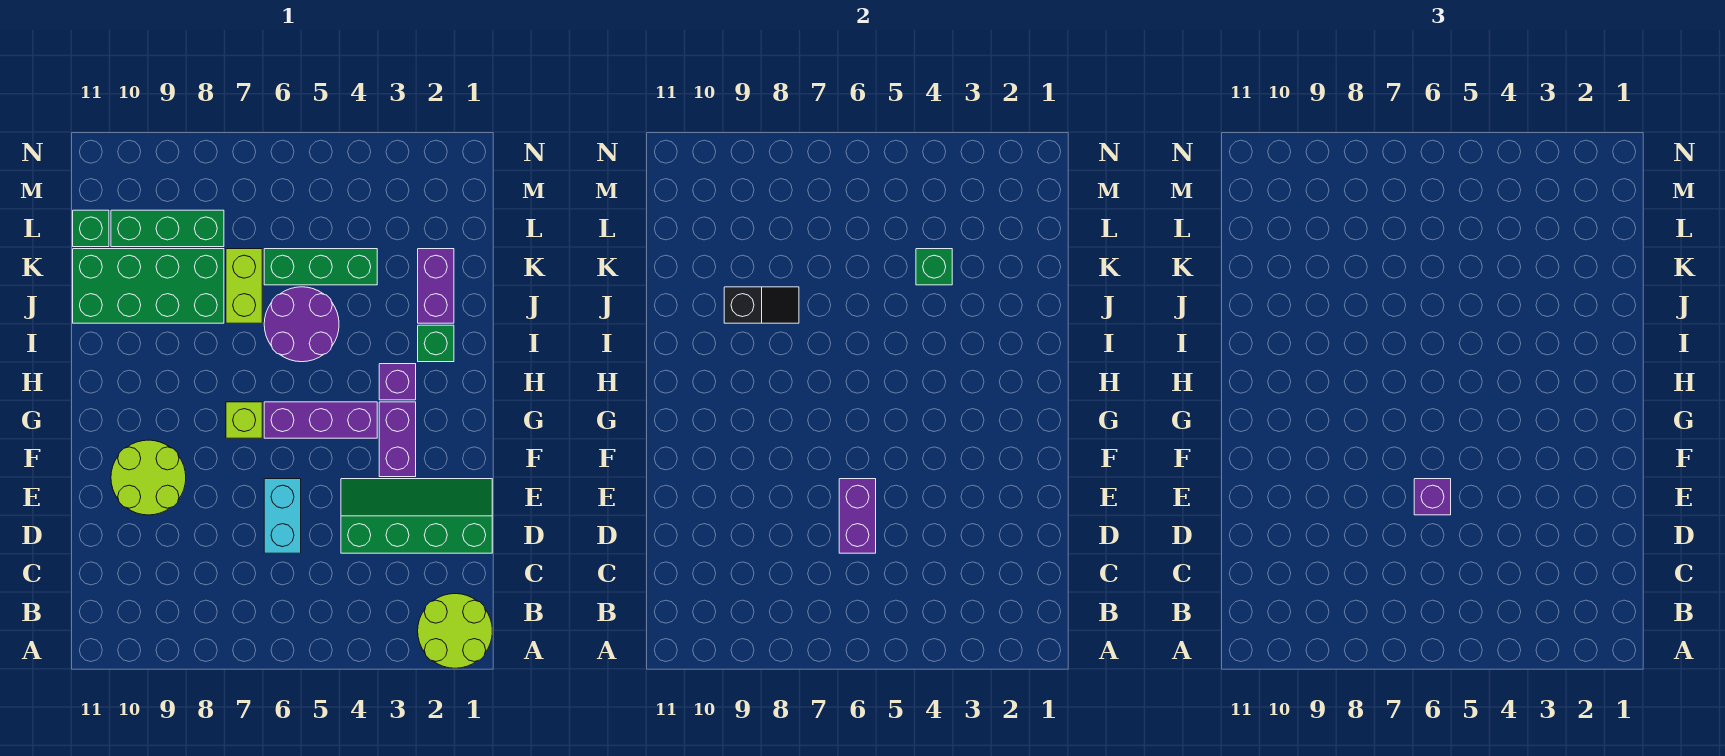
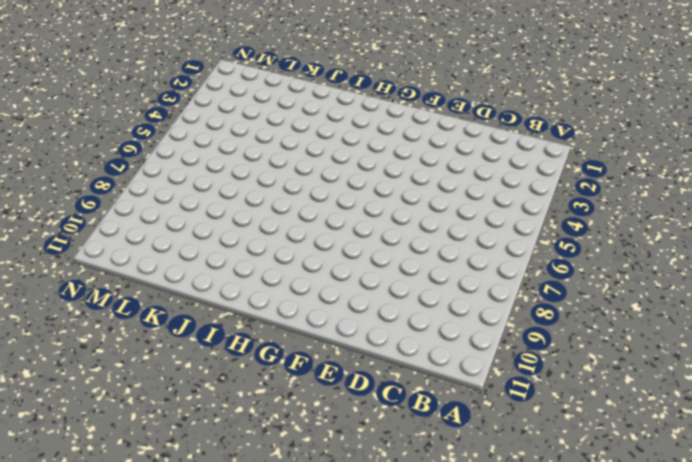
none -> lime round brick A1:B2 level 1
none -> green slope D1:E4 level 1 top D
none -> cyan brick D6:E6 level 1

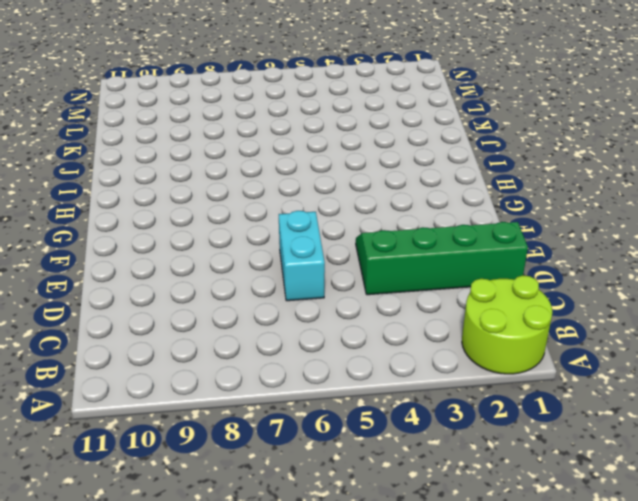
none -> lime round brick E9:F10 level 1
none -> purple brick F3:G3 level 1
none -> purple brick G4:G6 level 1

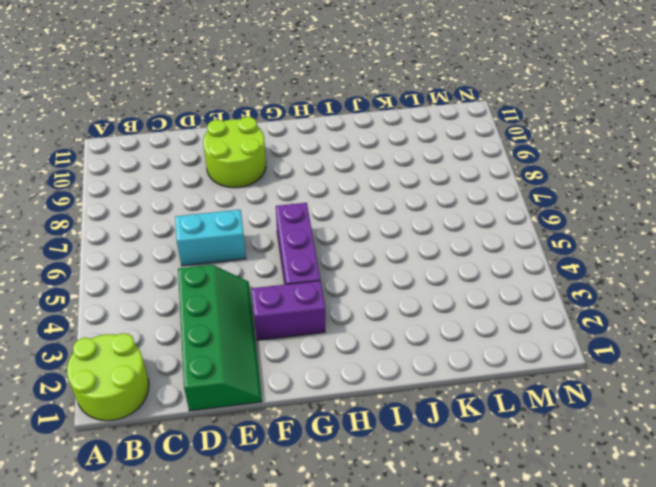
none -> lime brick G7 level 1
none -> purple brick H3 level 1
none -> green brick I2 level 1

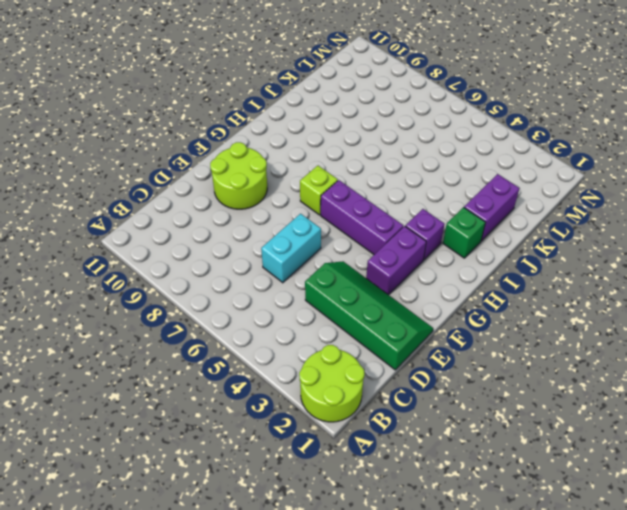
none -> purple round brick I5:J6 level 1
none -> lime brick J7:K7 level 1
none -> green brick J8:K11 level 1

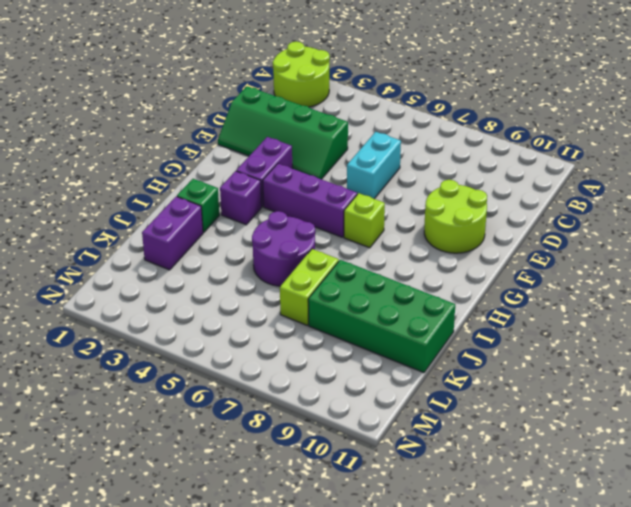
none -> green brick K4:K6 level 1
none -> green brick L8:L10 level 1
none -> green brick L11 level 1

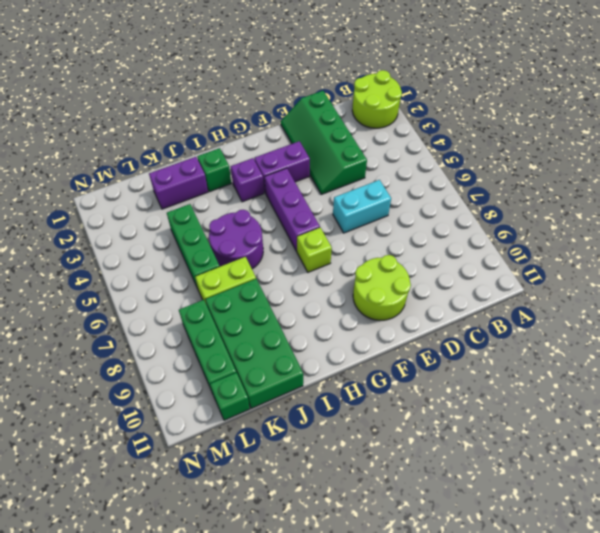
none -> purple brick D6:E6 level 2
none -> black slope J8:J9 level 2 top 9
none -> green brick K4 level 2

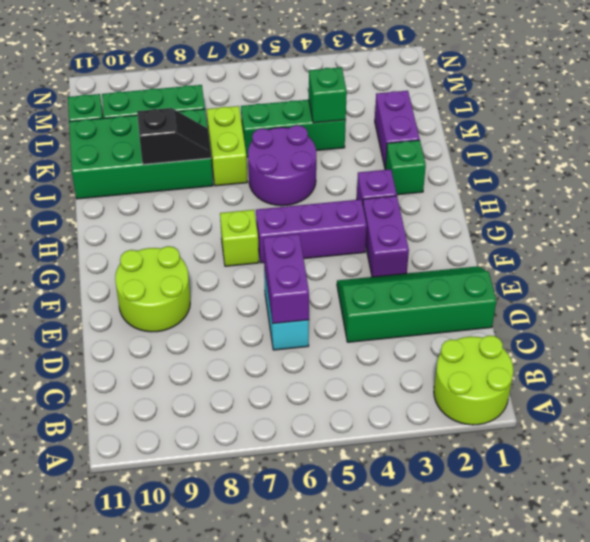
none -> purple brick E6 level 3

